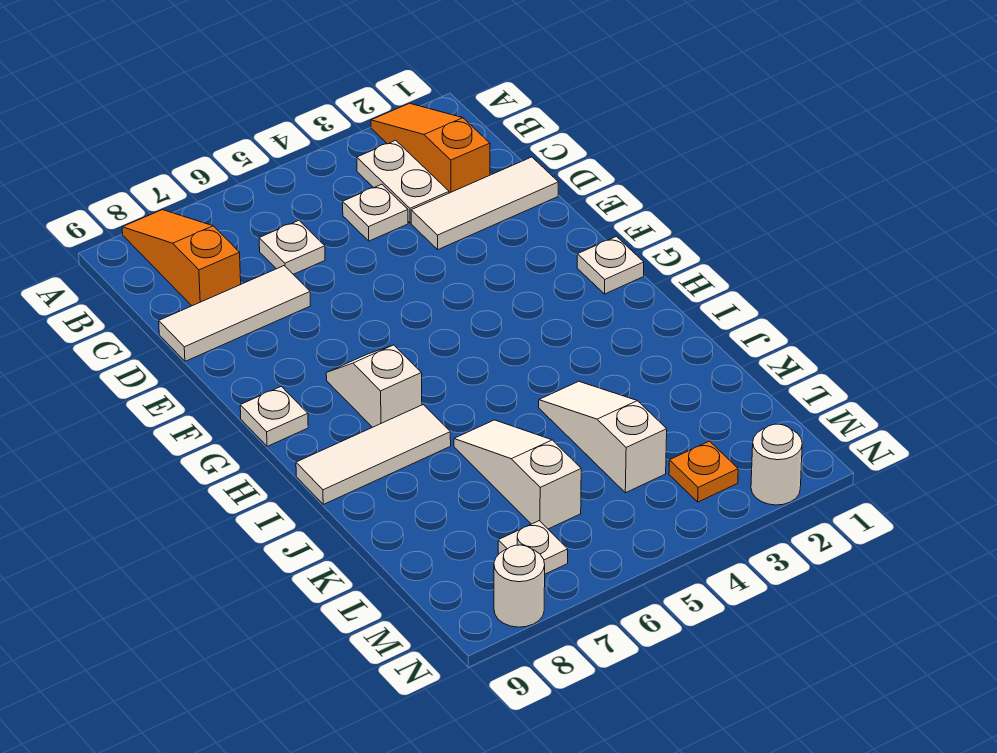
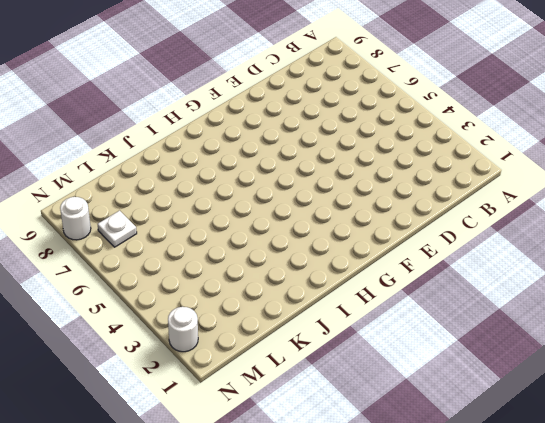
none -> orange slope A2:C2 level 1 top C
none -> orange slope A8:C8 level 1 top C
none -> white plate B3:C3 level 1

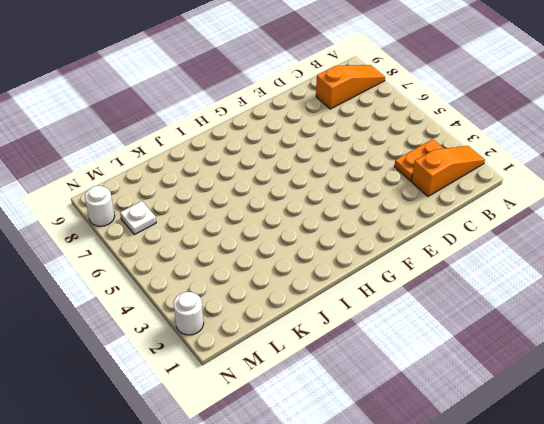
orange plate B3:C3 level 1 -> white plate B3:C3 level 1
none -> white plate C4 level 1
none -> white plate C6 level 1
none -> white tile D1:D3 level 1

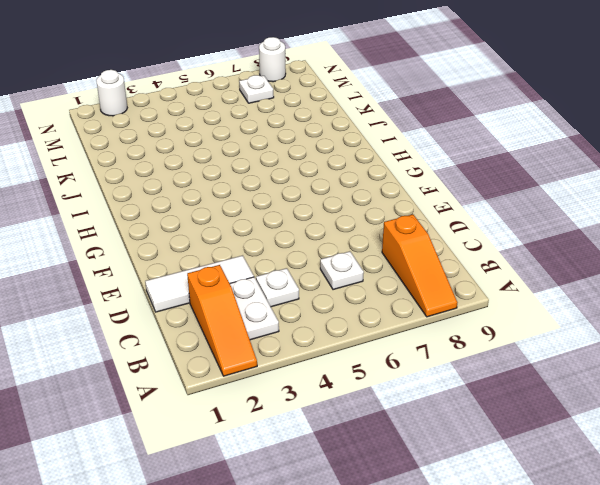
none -> white tile D7:D9 level 1
none -> white plate G1 level 1
none -> white slope G7:H7 level 1 top H

